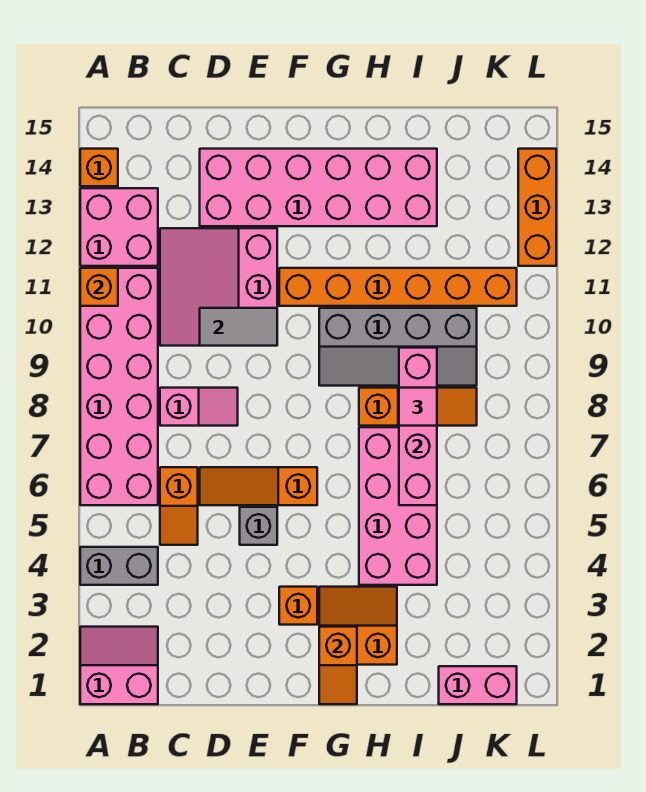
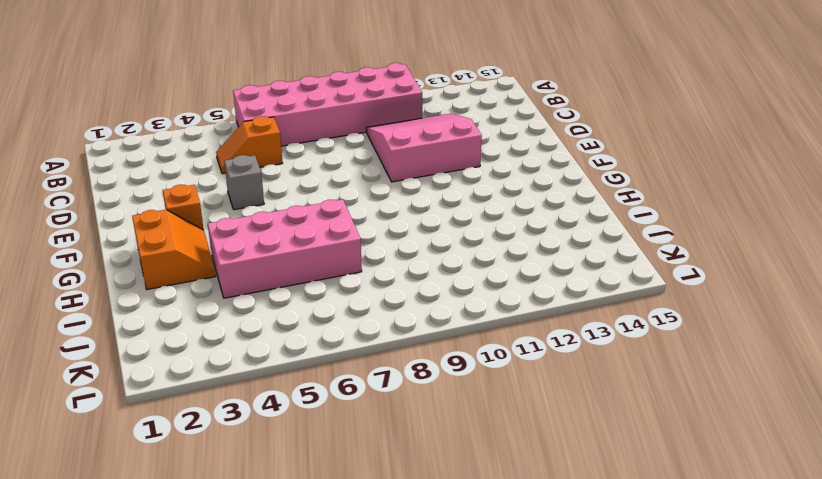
none -> pink slope A1:B2 level 1 top 1
none -> grey brick A4:B4 level 1
none -> pink brick A12:B13 level 1

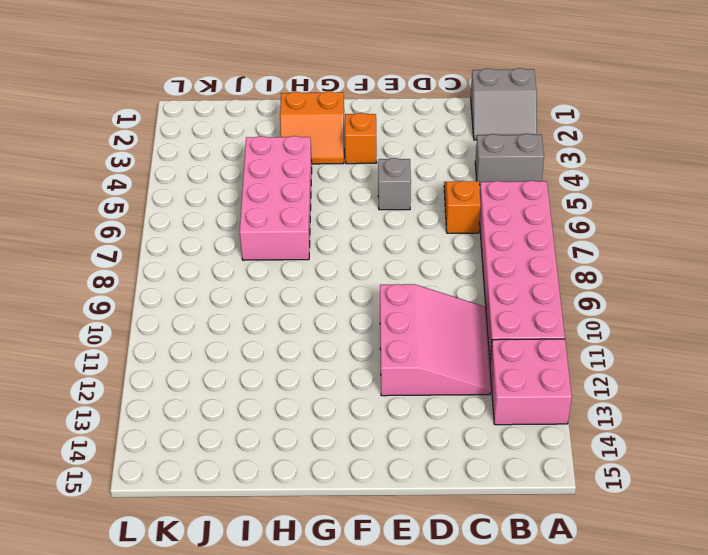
grey slope A1:B2 level 1 top 1 -> pink slope A1:B2 level 1 top 1
none -> orange brick A14 level 1
none -> pink slope C8:D8 level 1 top C
none -> orange slope D6:F6 level 1 top F

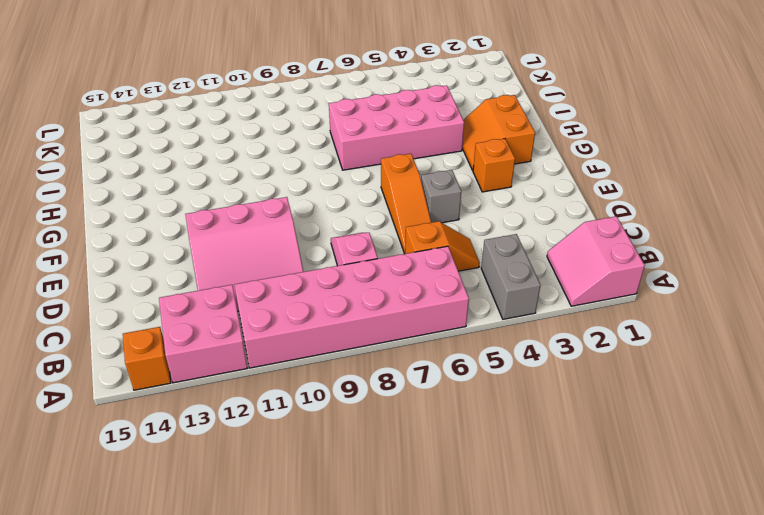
none -> pink brick D13:I14 level 1
none -> orange brick F11:K11 level 1
none -> grey slope G9:J10 level 1 top 10

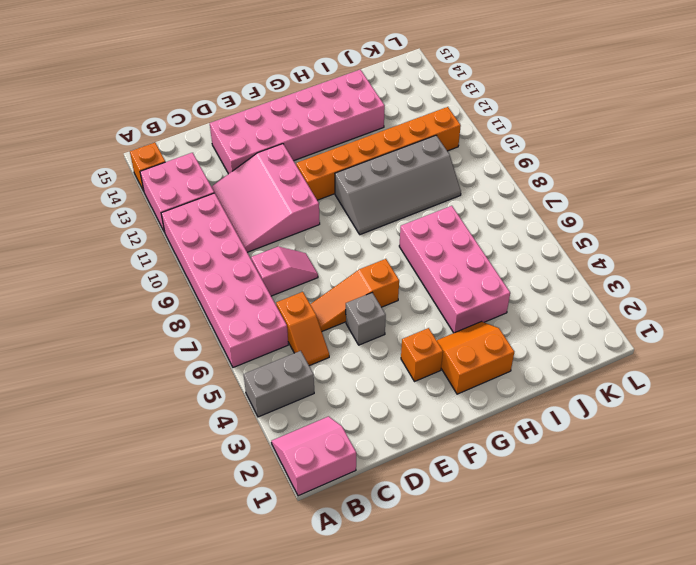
none -> orange slope H8:J8 level 1 top H
none -> pink brick J1:K1 level 1
none -> orange brick L12:L14 level 1

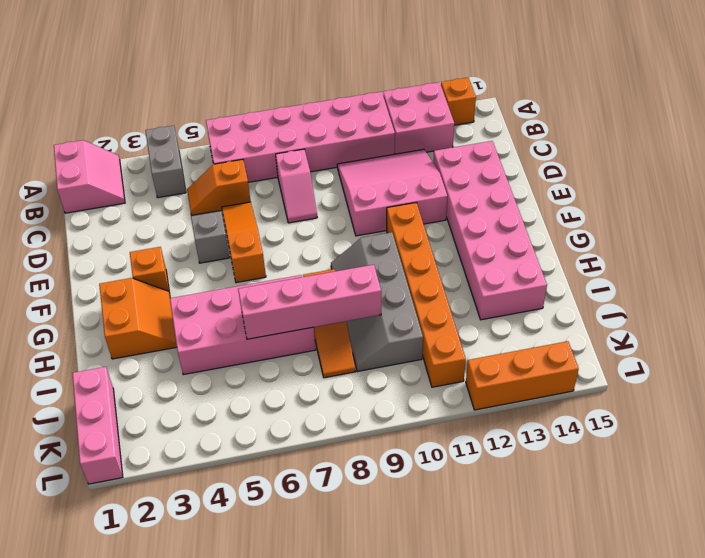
pink brick J1:L1 level 1 -> pink brick J1:K1 level 1
none -> orange brick A11 level 2
none -> grey tile D10:E10 level 2
none -> orange slope G1:G2 level 2 top 2

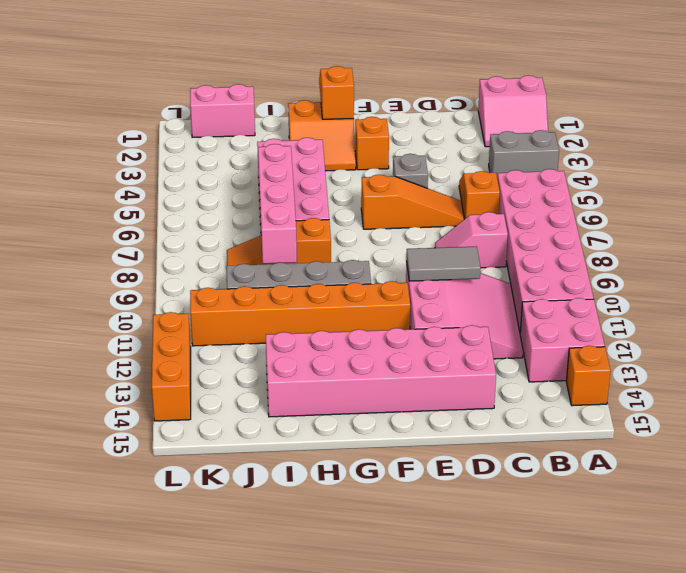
none -> orange brick A11 level 2
none -> pink tile I8 level 3

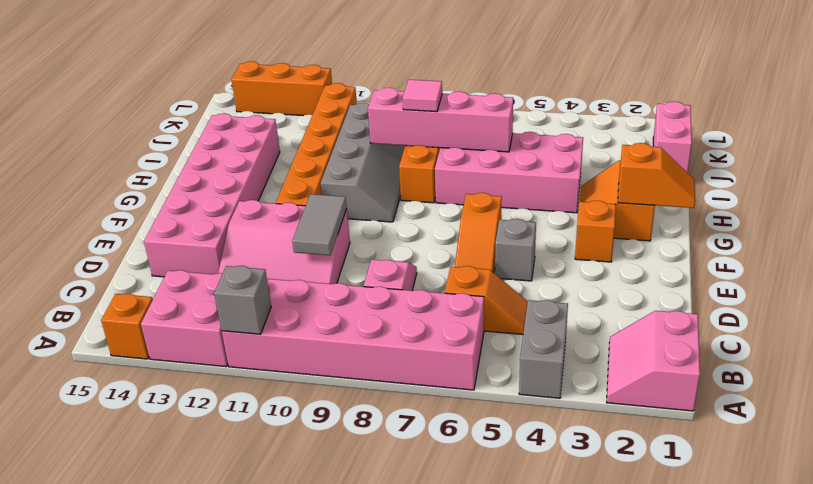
grey brick A11 level 2 -> orange brick A11 level 2

